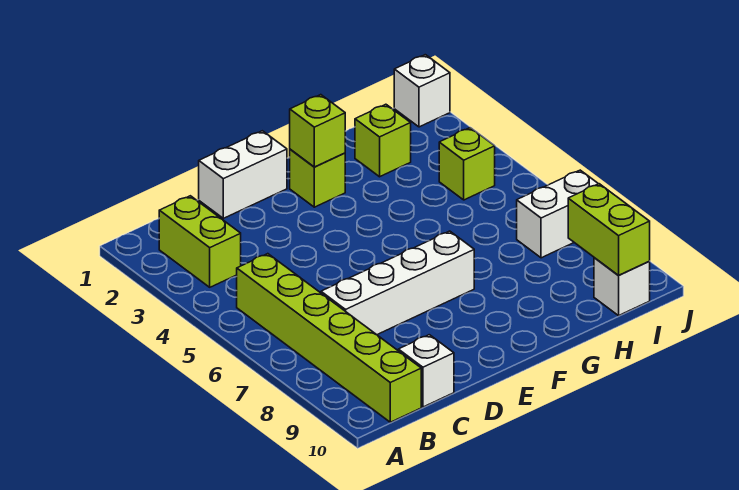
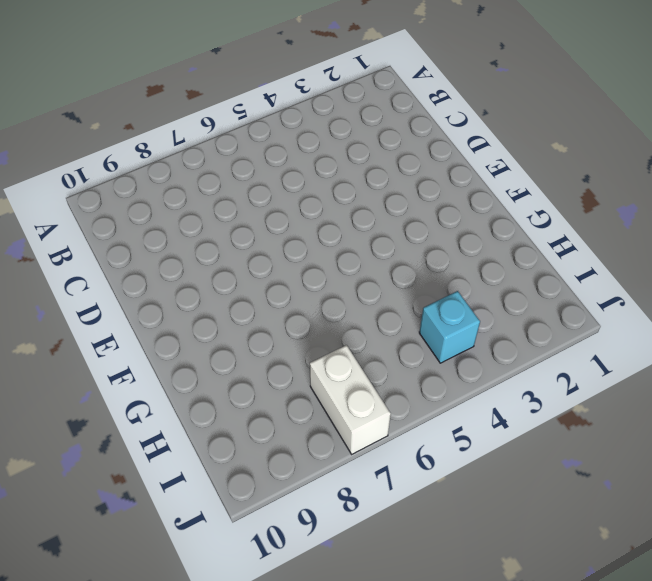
cyan brick I4 level 1 -> lime brick I4 level 1
none -> lime brick B2:B3 level 1
none -> lime brick B5:B10 level 1
none -> white brick C7:F7 level 1

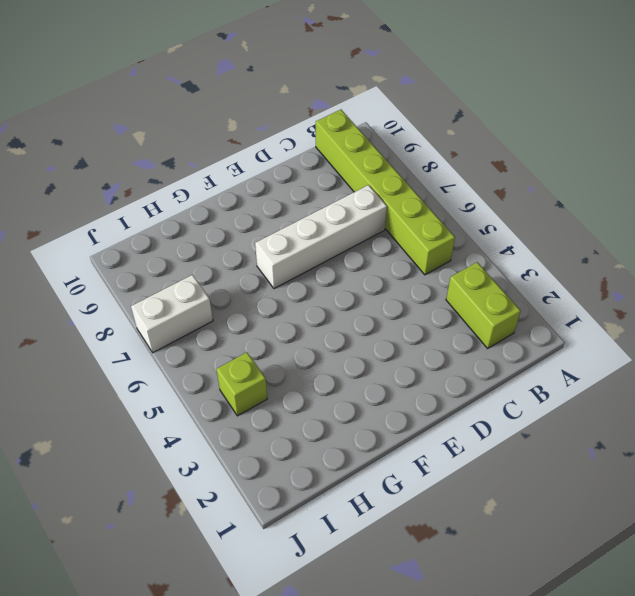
none -> white brick C10 level 1
none -> white brick D1:E1 level 1
none -> lime brick F2 level 1

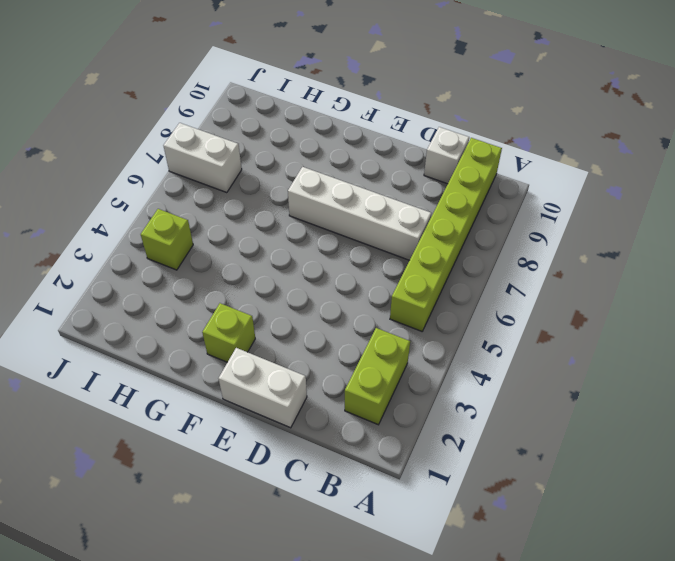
none -> lime brick H2 level 1
none -> white brick I10 level 1
none -> white brick J1 level 1

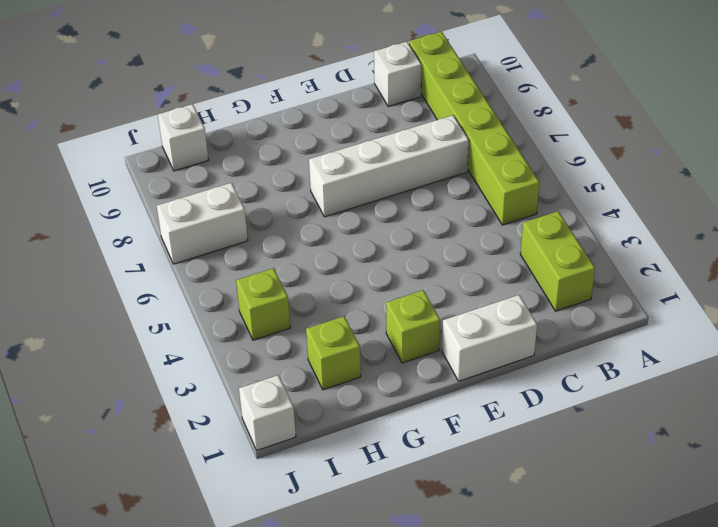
none -> lime brick F2 level 2
none -> lime brick I9:I10 level 2

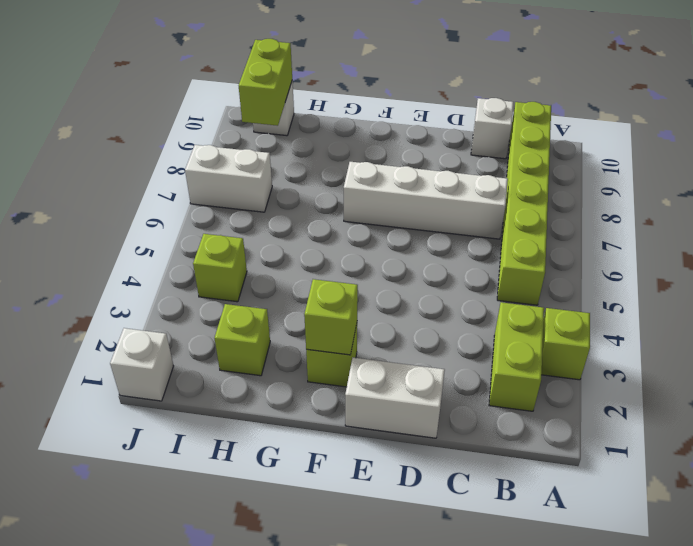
lime brick A3 level 1 -> none

